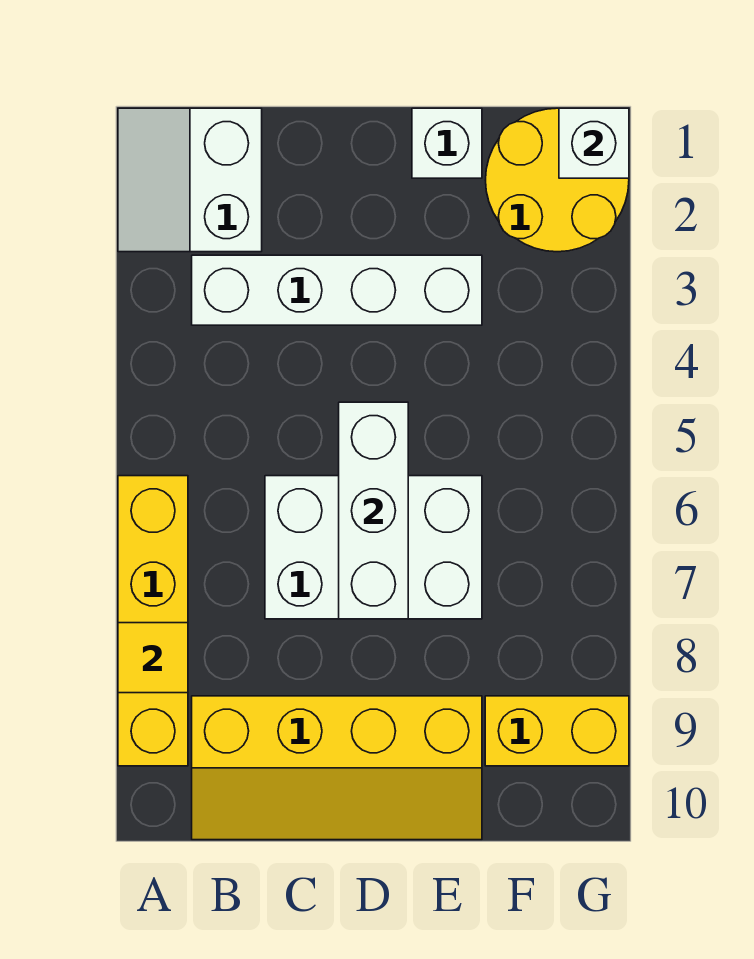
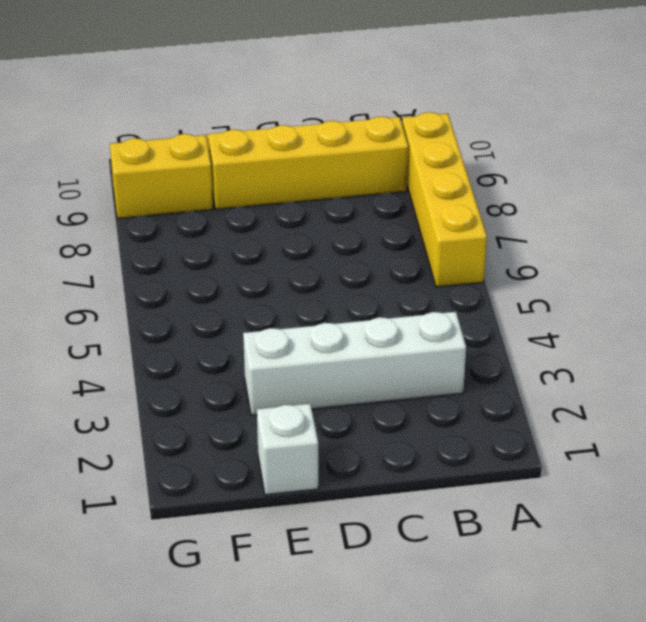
none -> white slope A1:B2 level 1 top B
none -> white brick C6:E7 level 1

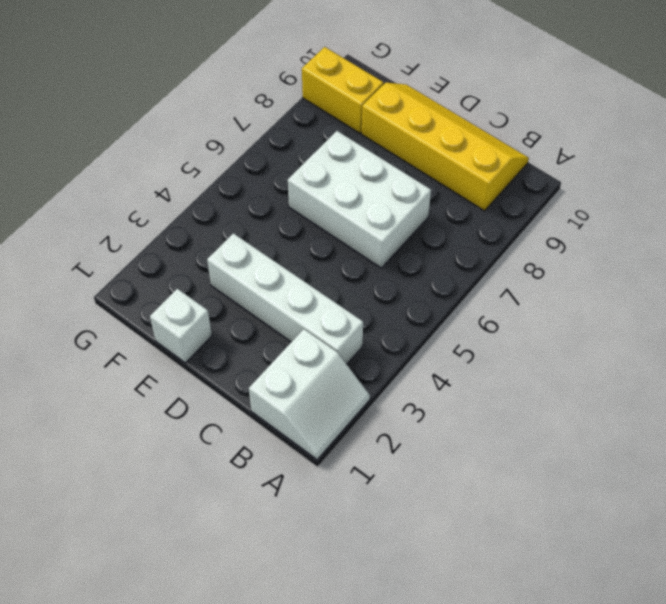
none -> yellow brick A6:A9 level 1
none -> yellow round brick F1:G2 level 1

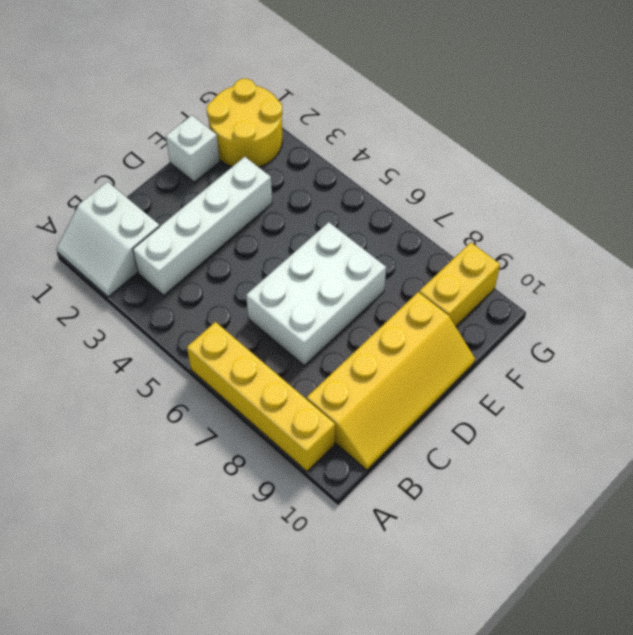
none -> yellow tile A8 level 2
none -> white brick D5:D7 level 2

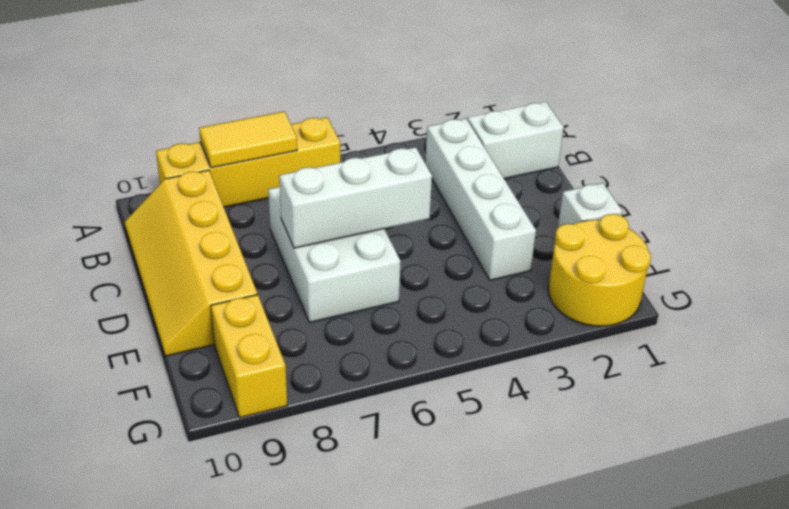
yellow tile A7:A8 level 2 -> yellow tile A8 level 2
none -> white brick G1 level 2

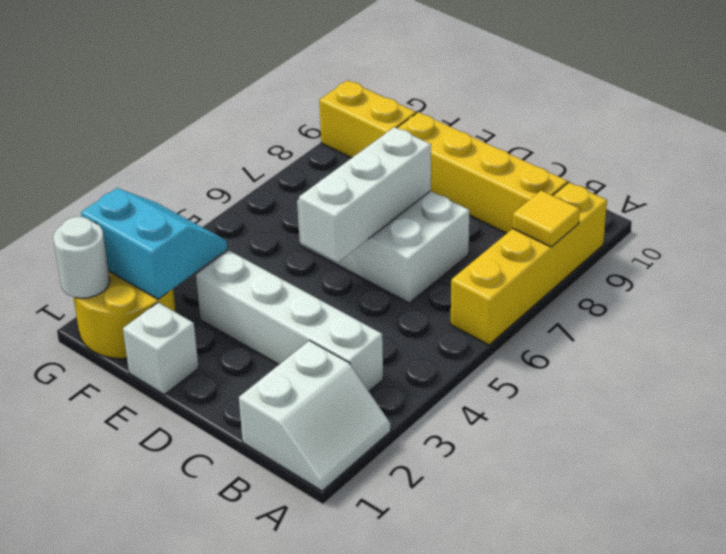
cyan slope F2:G3 level 2 top 2 -> none
white round brick G1 level 2 -> white brick G1 level 2

